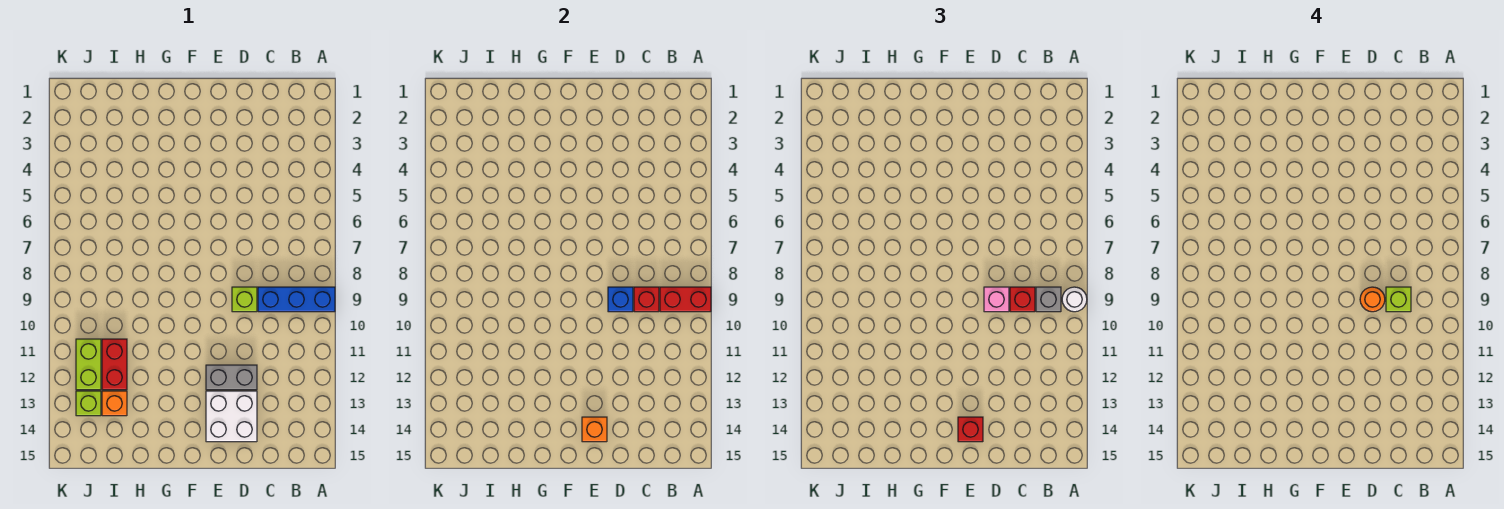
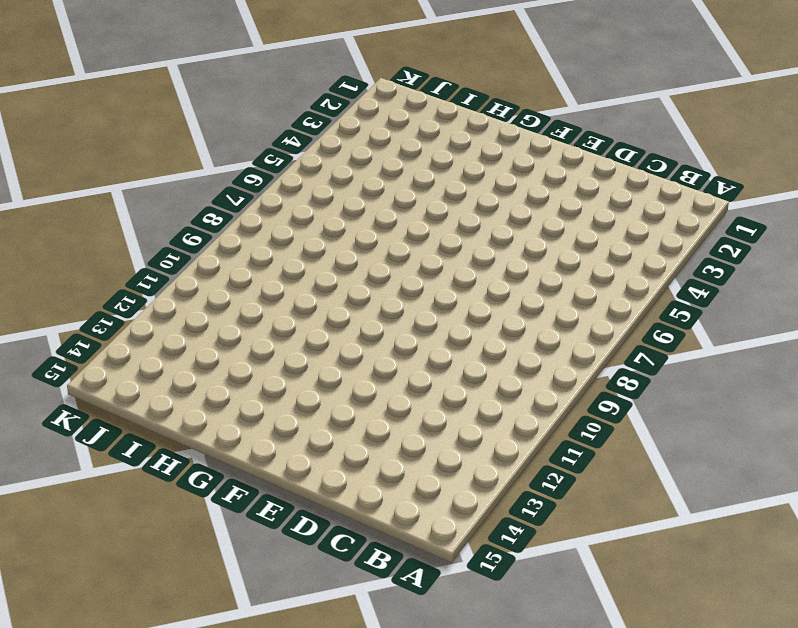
none -> blue brick A9:C9 level 1
none -> lime brick D9 level 1
none -> grey brick D12:E12 level 1

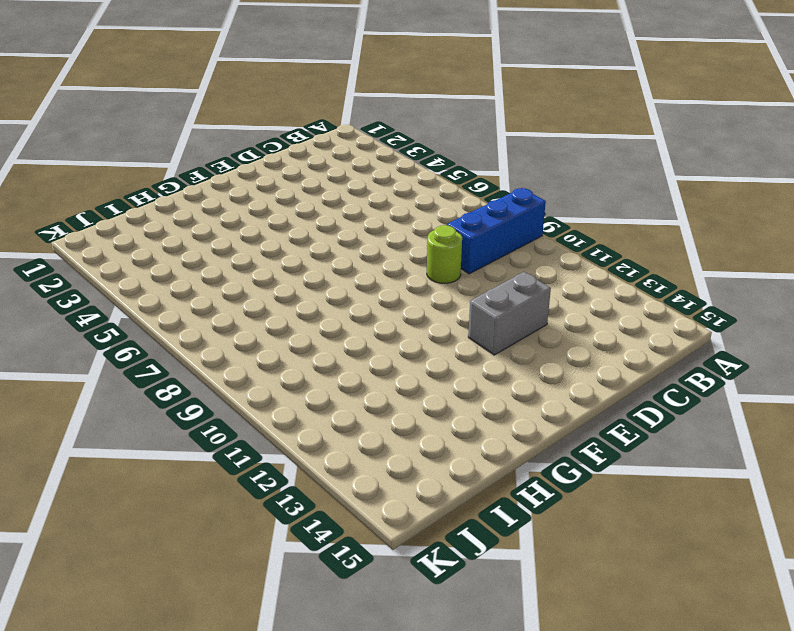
lime round brick D9 level 1 -> lime brick D9 level 1
none -> white brick D13:E14 level 1
none -> red brick I11:I12 level 1
none -> orange brick I13 level 1

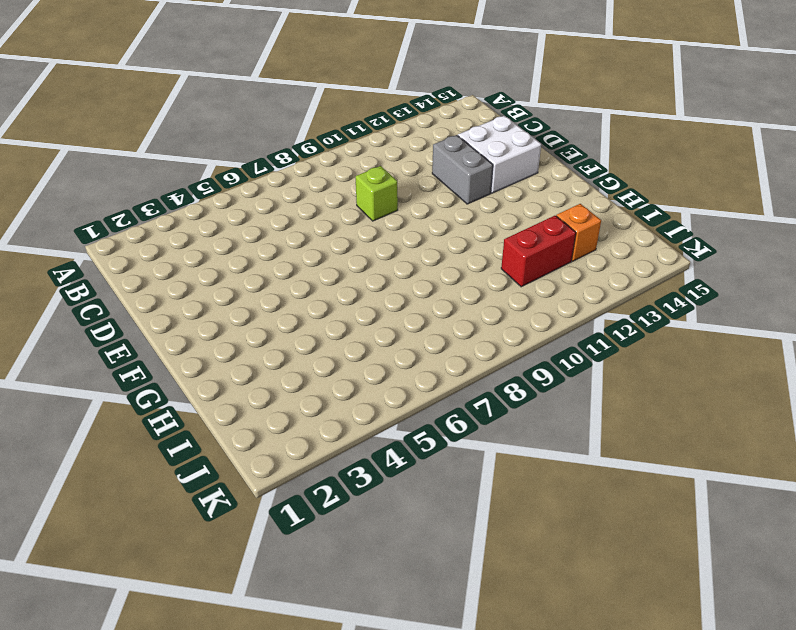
none -> blue brick A9:C9 level 1
none -> lime brick J11:J12 level 1
none -> lime brick J13 level 1

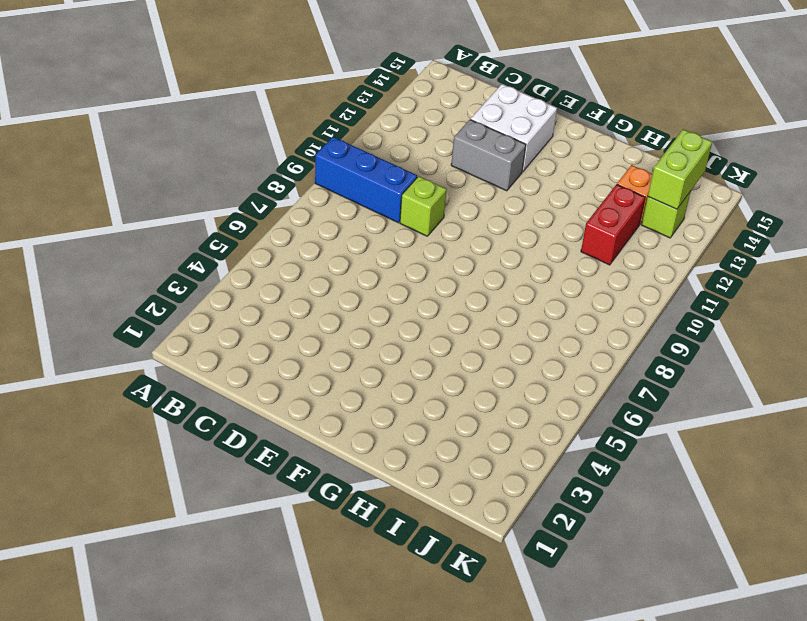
lime brick J13:J14 level 2 -> lime brick J11:J12 level 1
none -> red brick A9:B9 level 2
none -> red brick C9 level 2
none -> blue brick D9 level 2

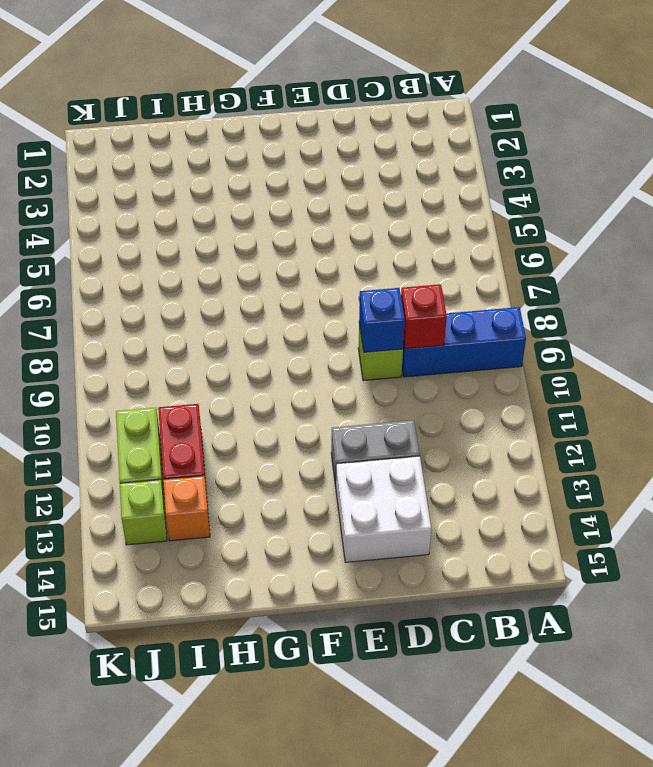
none -> red brick A9:B9 level 2
none -> orange brick E14 level 2
none -> white round brick A9 level 3

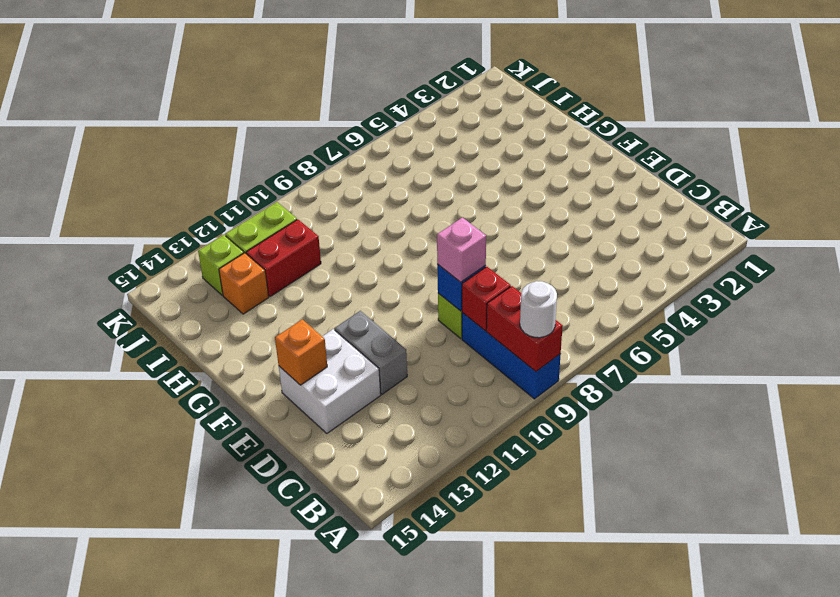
none -> grey brick B9 level 3
none -> red brick C9 level 3
none -> red brick E14 level 3

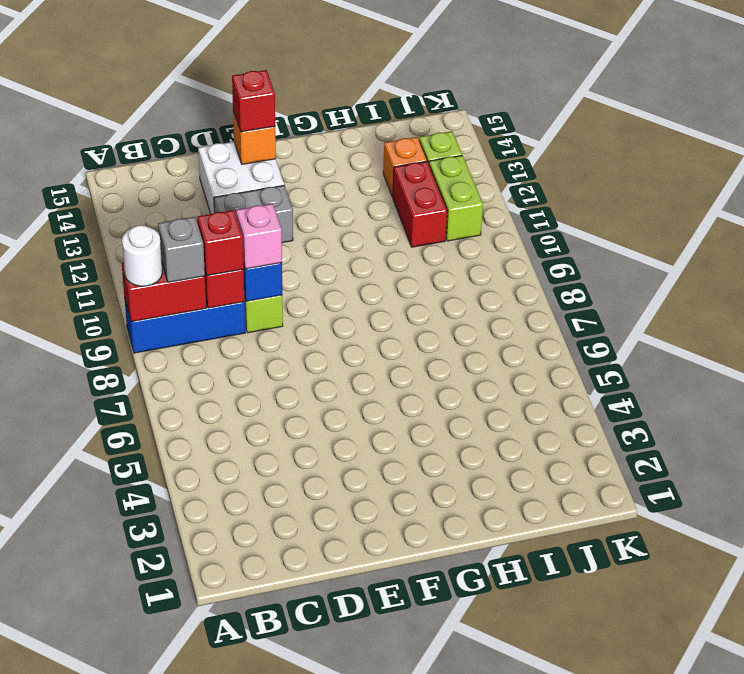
none -> lime brick C9 level 4
none -> orange round brick D9 level 4

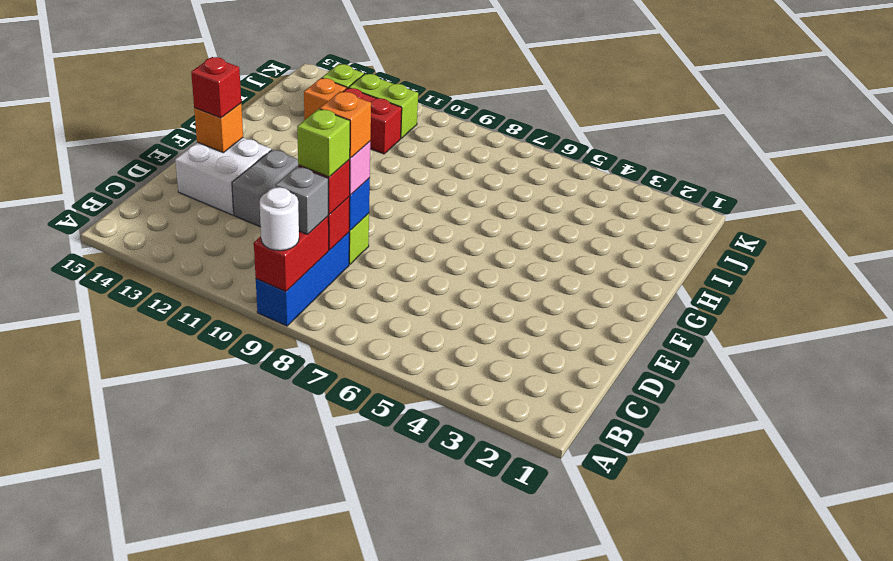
orange brick D9 level 4 -> orange round brick D9 level 4

